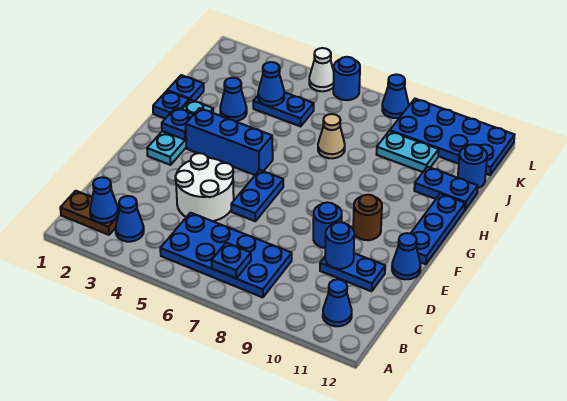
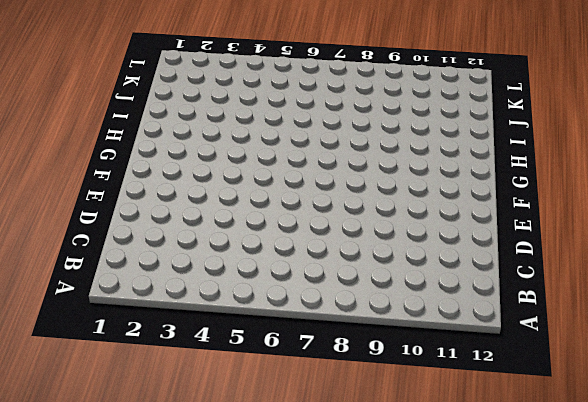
none -> brown plate B1:B2 level 1
none -> blue cone B3 level 1
none -> blue plate B5:C8 level 1
none -> blue cone B11 level 1

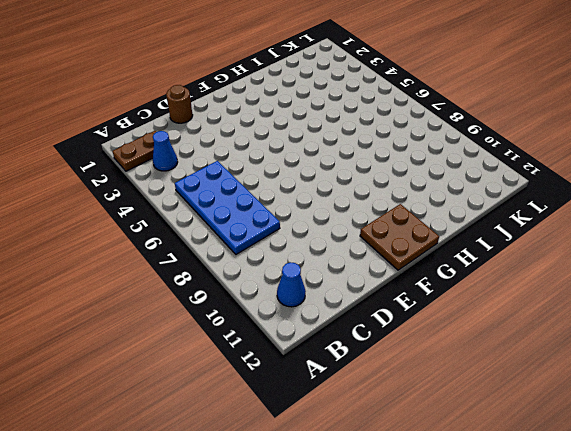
brown plate A2:B2 level 1 -> brown plate B1:B2 level 1
brown round brick D1 level 1 -> brown round brick F10 level 1
brown plate F11:G12 level 1 -> blue plate F12:H12 level 1
none -> white round brick D4:E5 level 1
none -> blue plate D10:D11 level 1
none -> blue plate E6:F6 level 1
none -> blue round brick E9 level 1

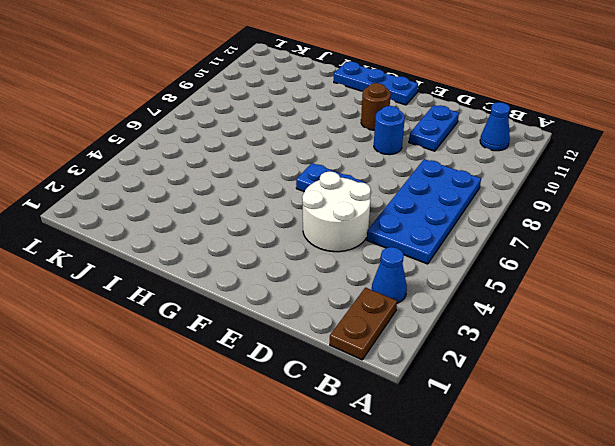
none -> blue cone E12 level 1
none -> cyan plate F2:H2 level 1
none -> blue brick G3:G5 level 1
none -> blue plate H1 level 1

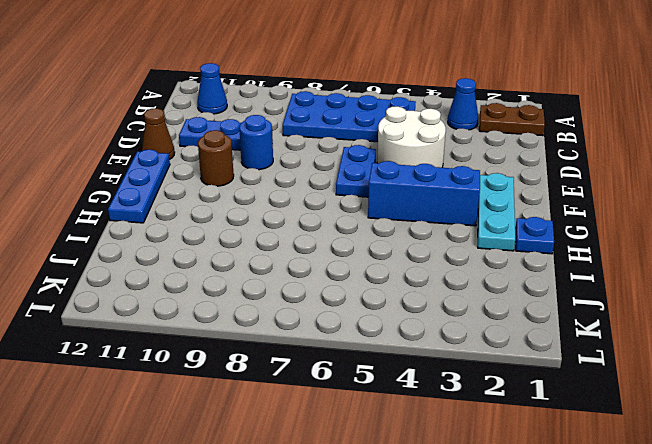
brown cone E12 level 1 -> blue cone E12 level 1
none -> blue plate I1 level 1
none -> blue cone I3 level 1
none -> tan cone I7 level 1
none -> blue plate I11:I12 level 1

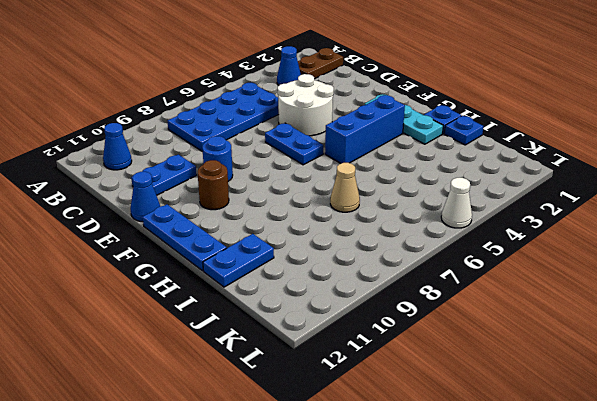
none -> blue cone I3 level 1
none -> blue plate J4:J5 level 1
none -> cyan plate J9:J10 level 1
none -> blue round brick J12 level 1

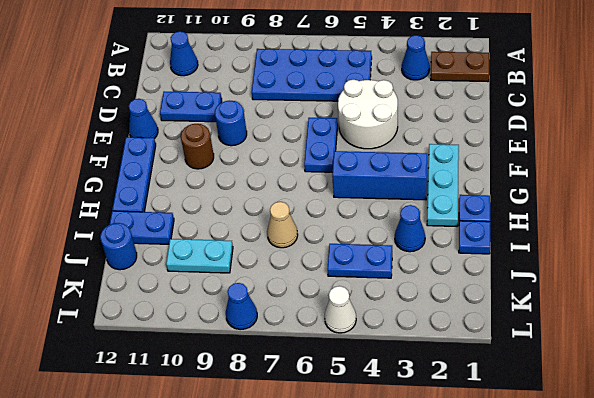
none -> blue plate K9:L12 level 1
none -> blue round brick L6 level 1
none -> blue cone B2 level 2
none -> blue plate B7 level 2

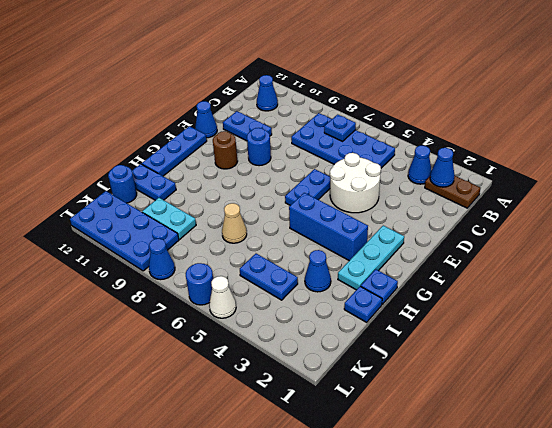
none -> blue round brick D10 level 2
none -> blue plate G2 level 2
none -> blue cone J4 level 2

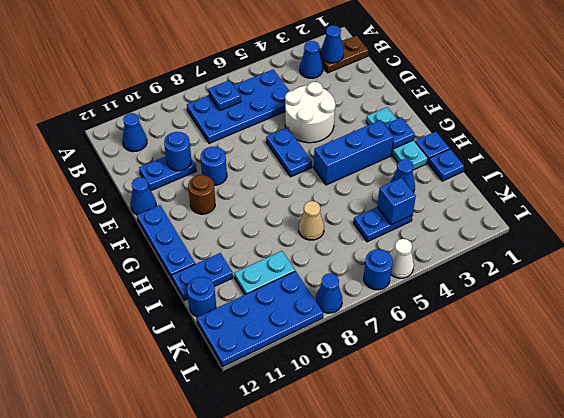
blue brick J4 level 2 -> blue cone J4 level 2

